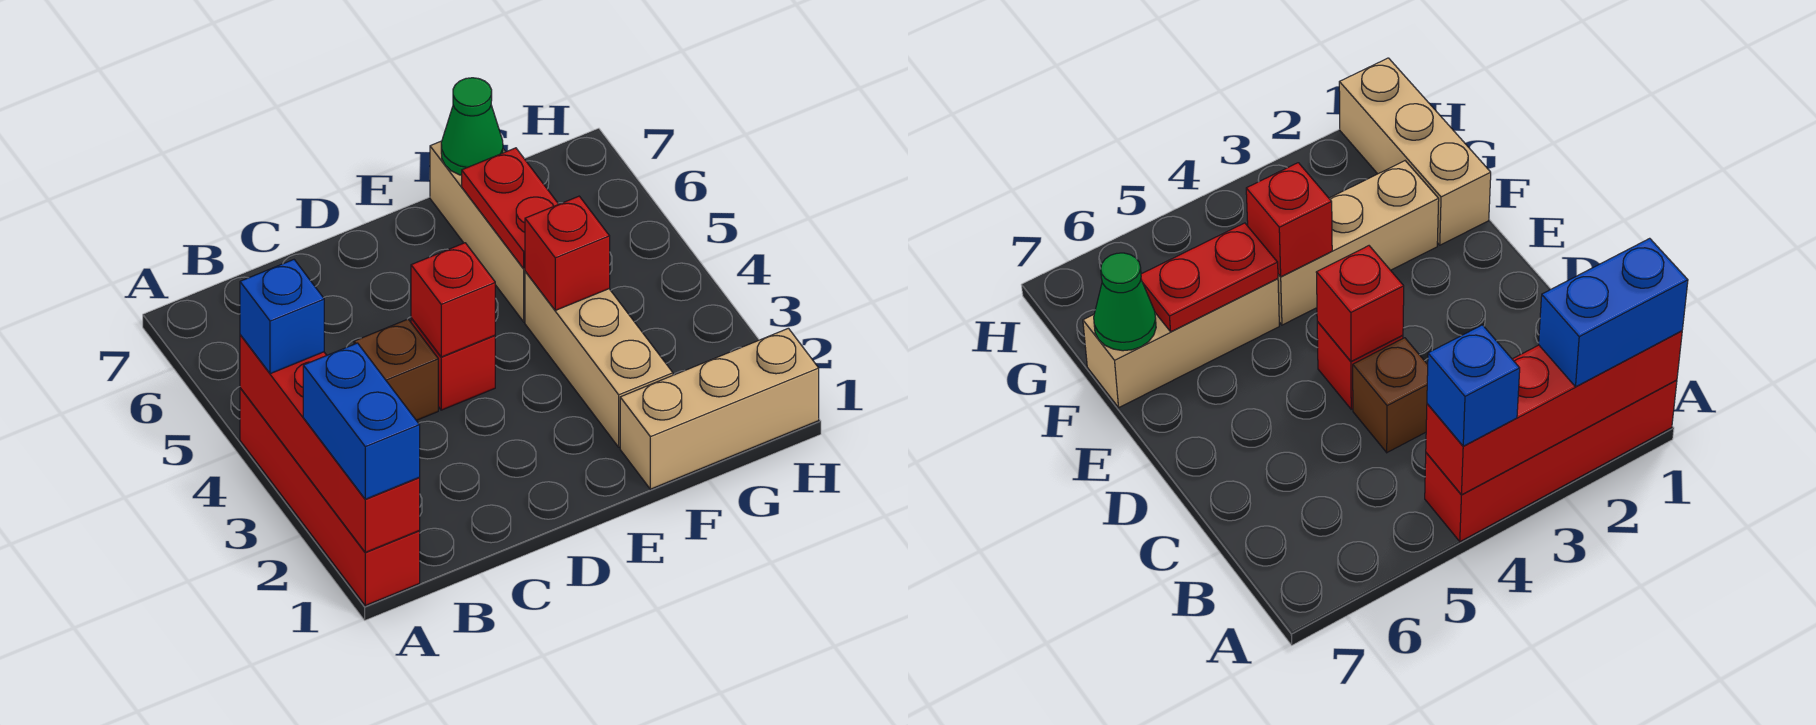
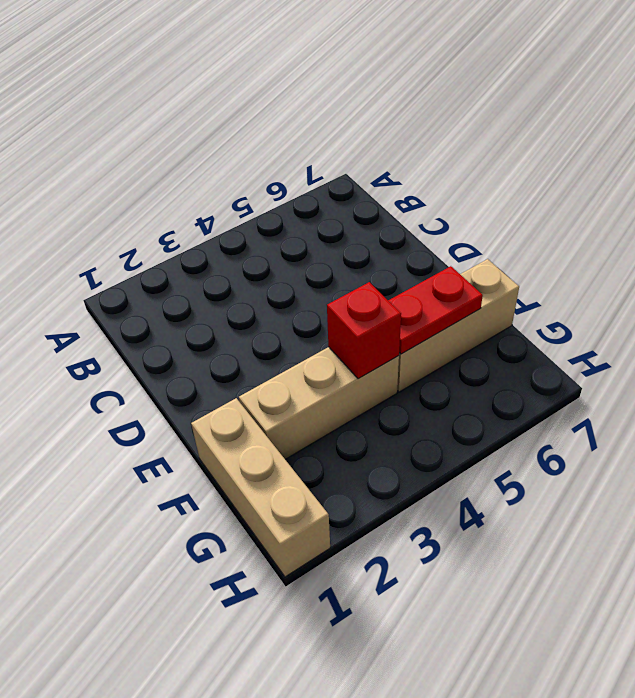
none -> red brick A1:A4 level 1
none -> brown brick C4 level 1
none -> red brick D4 level 1

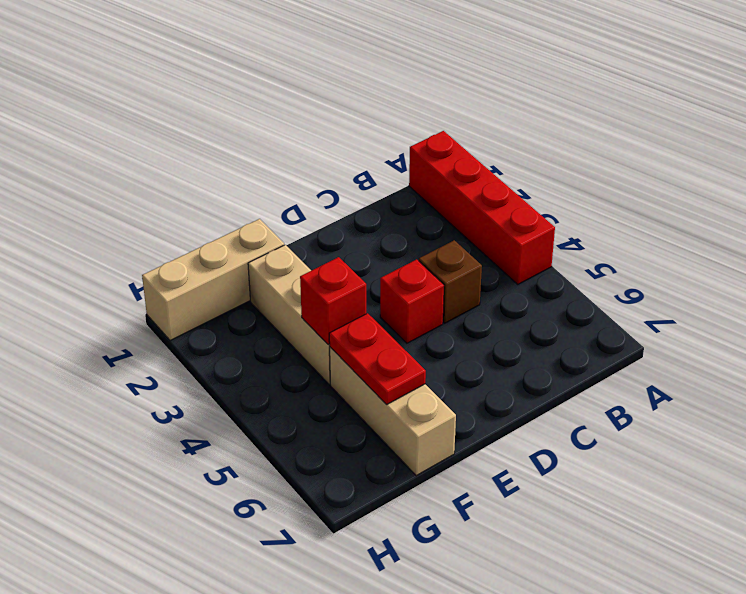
none -> red brick A1:A4 level 2
none -> red brick D4 level 2
none -> green cone F7 level 2

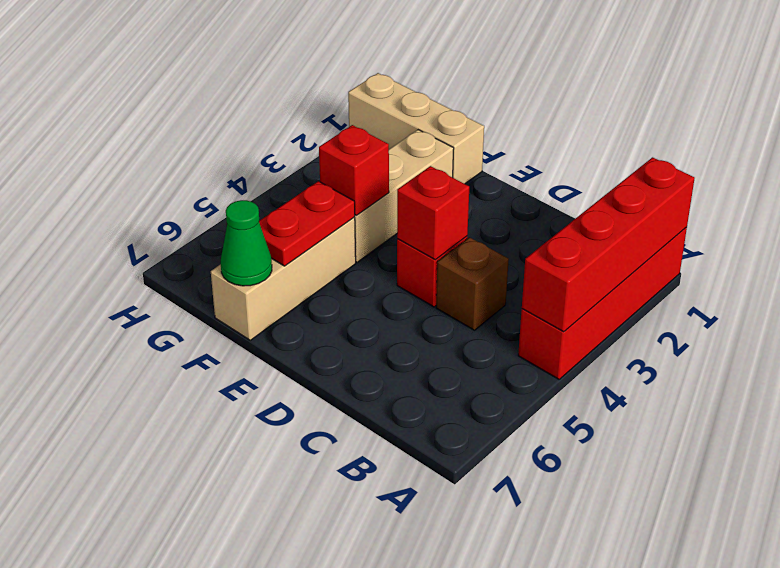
none -> blue brick A1:A2 level 3
none -> blue brick A4 level 3

